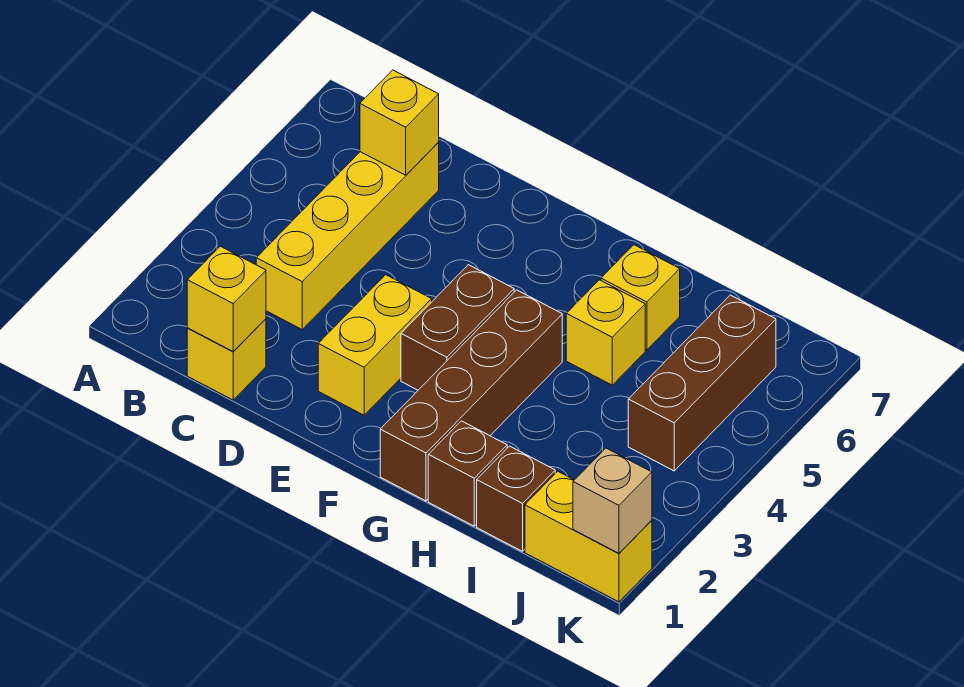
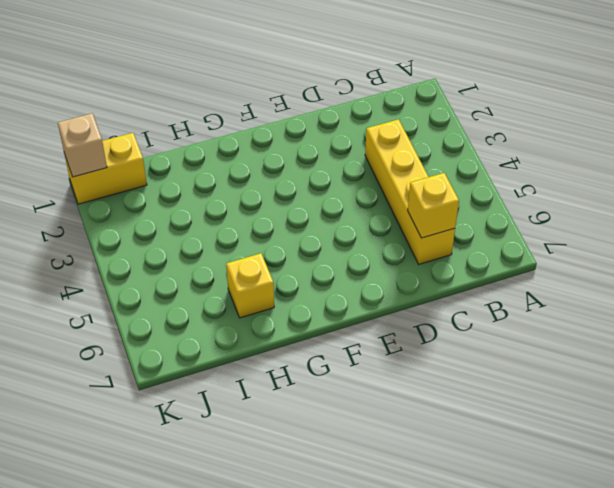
none -> yellow brick C1 level 1
none -> yellow brick E2:E3 level 1
none -> brown brick F3:F4 level 1

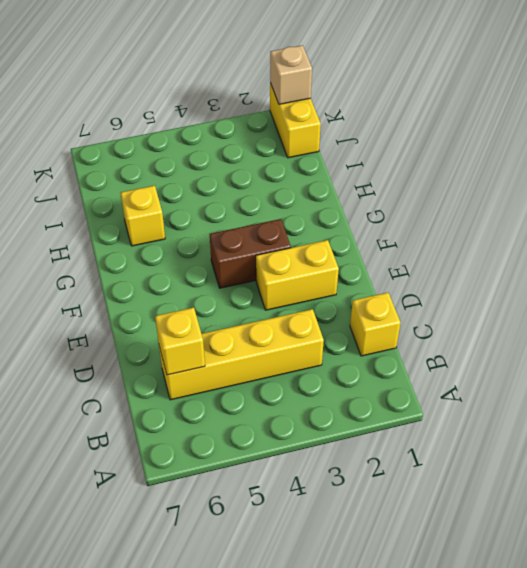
none -> brown brick G1:G4 level 1
none -> brown brick H1 level 1
none -> yellow brick H5 level 1

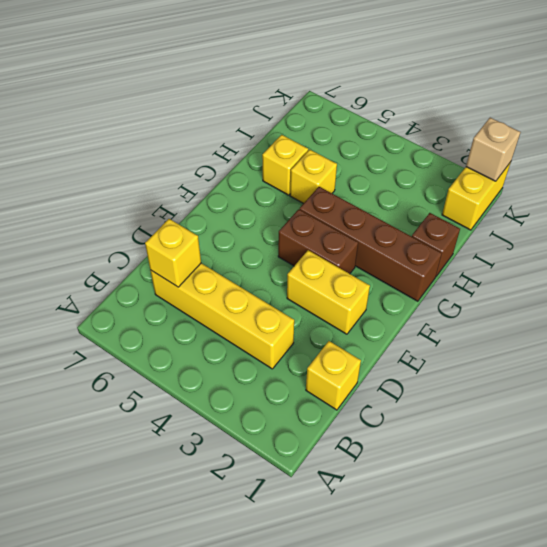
none -> brown brick I1 level 1
none -> brown brick J4:J6 level 1
none -> yellow brick C1 level 2

